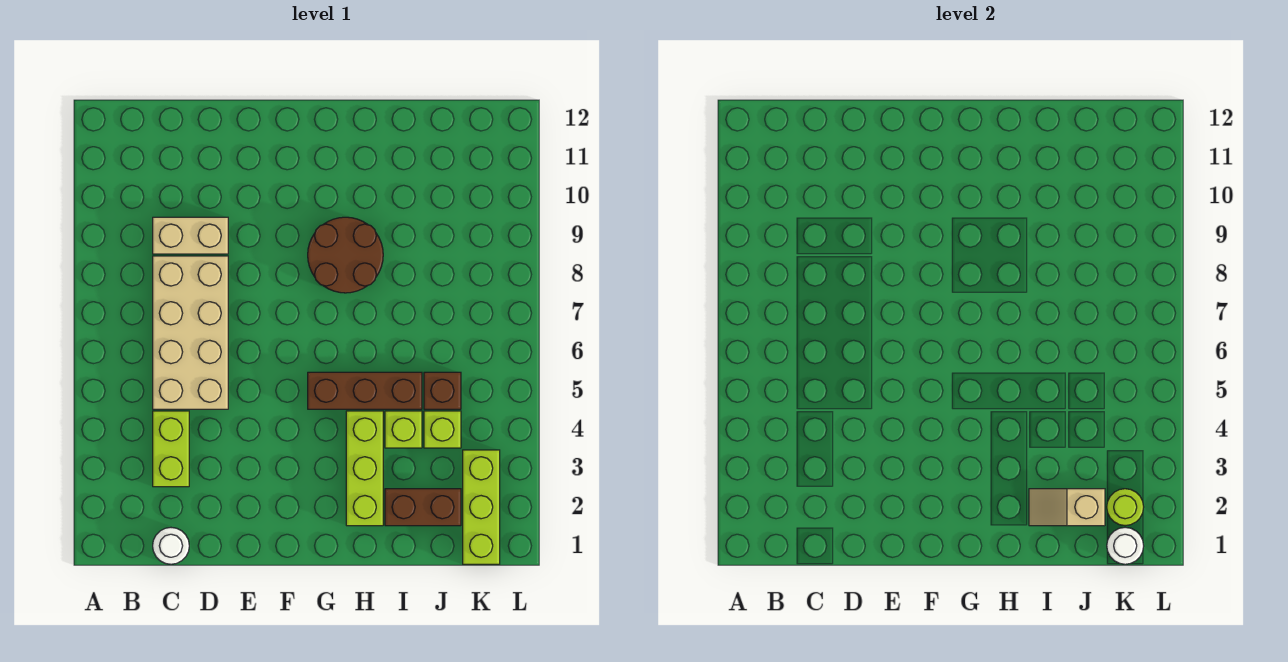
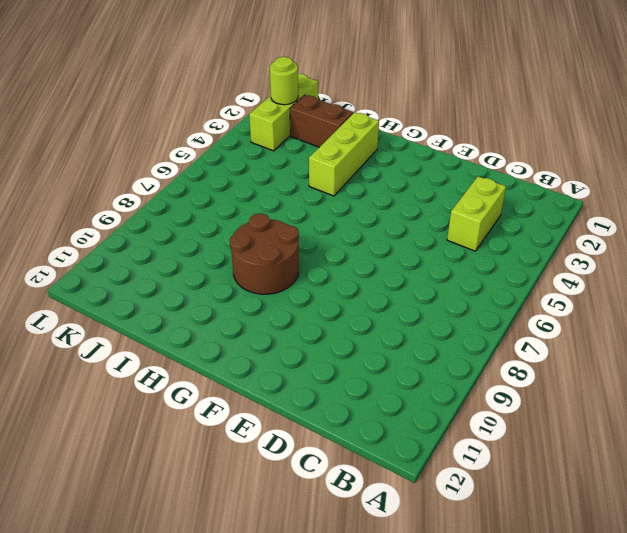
none -> white round brick C1 level 1
none -> tan brick C5:D8 level 1
none -> tan brick C9:D9 level 1

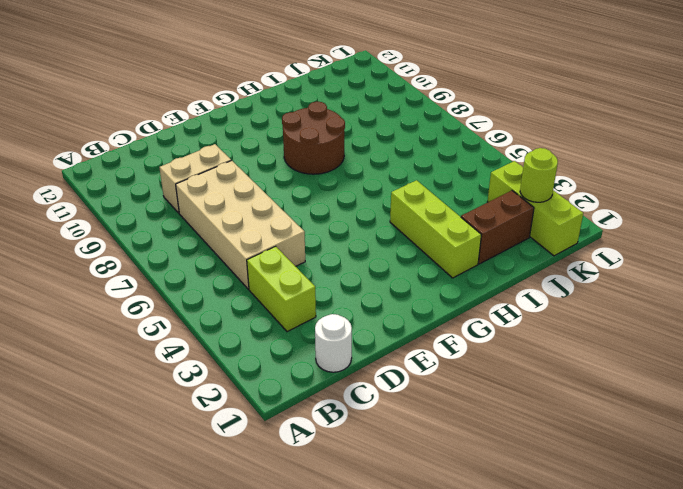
none -> brown brick G5:I5 level 1
none -> lime brick I4 level 1
none -> lime brick J4 level 1

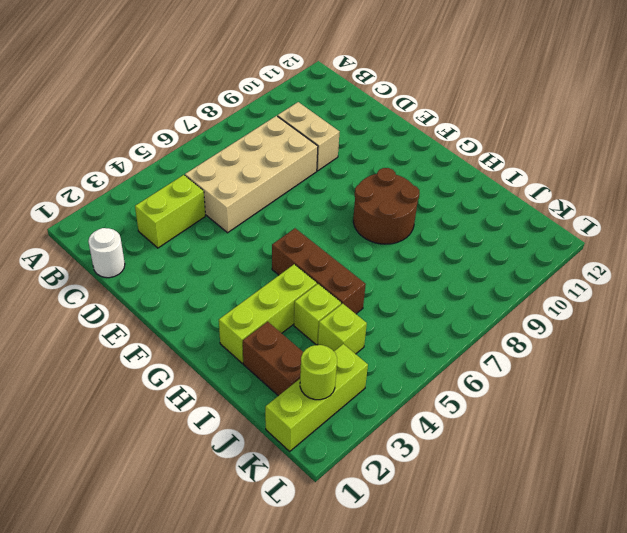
none -> brown brick J5 level 1
none -> tan slope I2:J2 level 2 top J
none -> white round brick K1 level 2

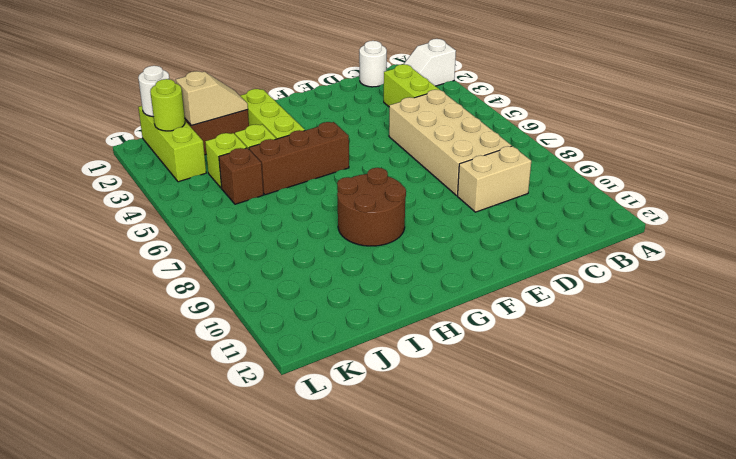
white slope A2:B2 level 1 top A -> none

